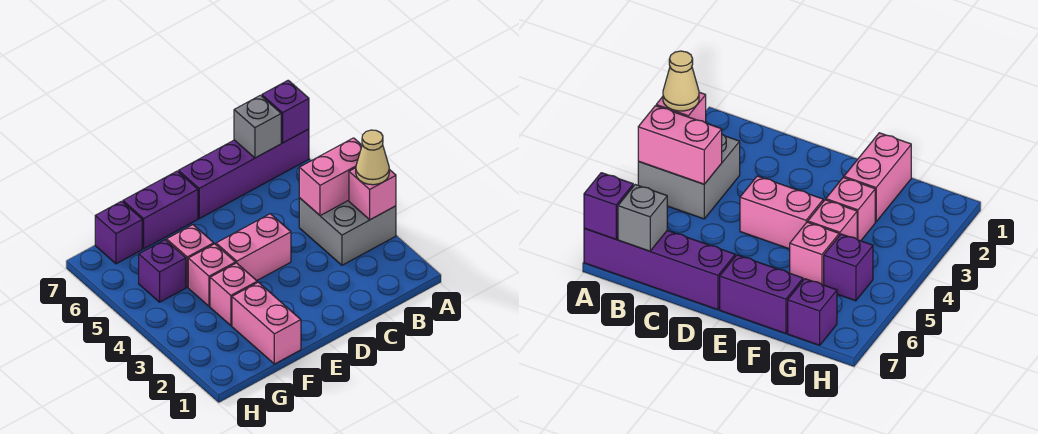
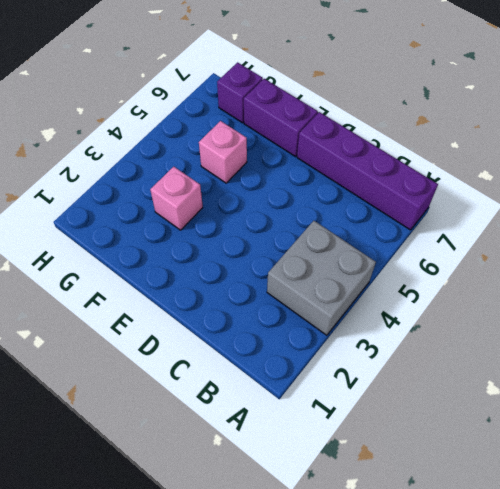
none -> pink brick D4:E4 level 1
none -> pink brick F1:F2 level 1
none -> pink brick F4 level 1

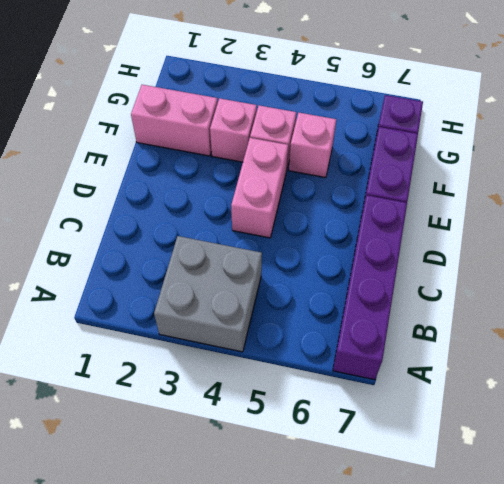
none -> purple brick G5 level 1
none -> pink brick A3 level 2
none -> pink brick A4:B4 level 2

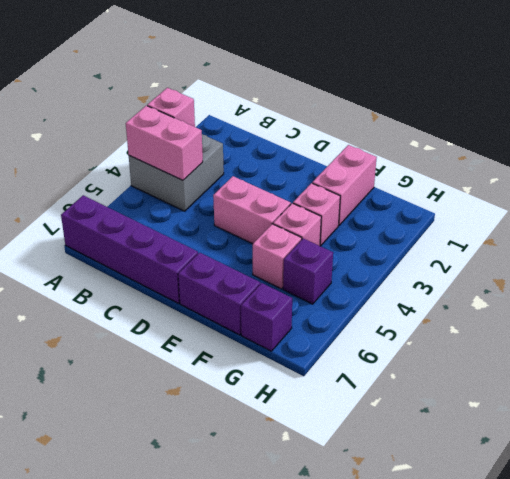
none -> purple brick A7 level 2
none -> grey brick B7 level 2
none -> tan cone A3 level 3

